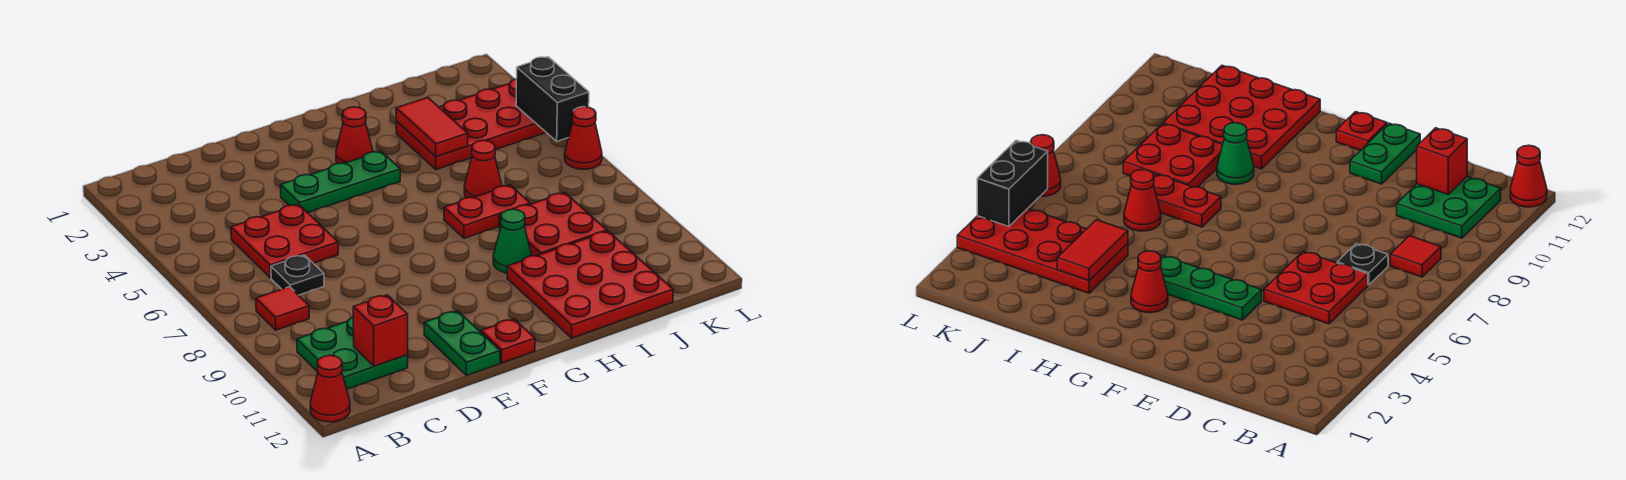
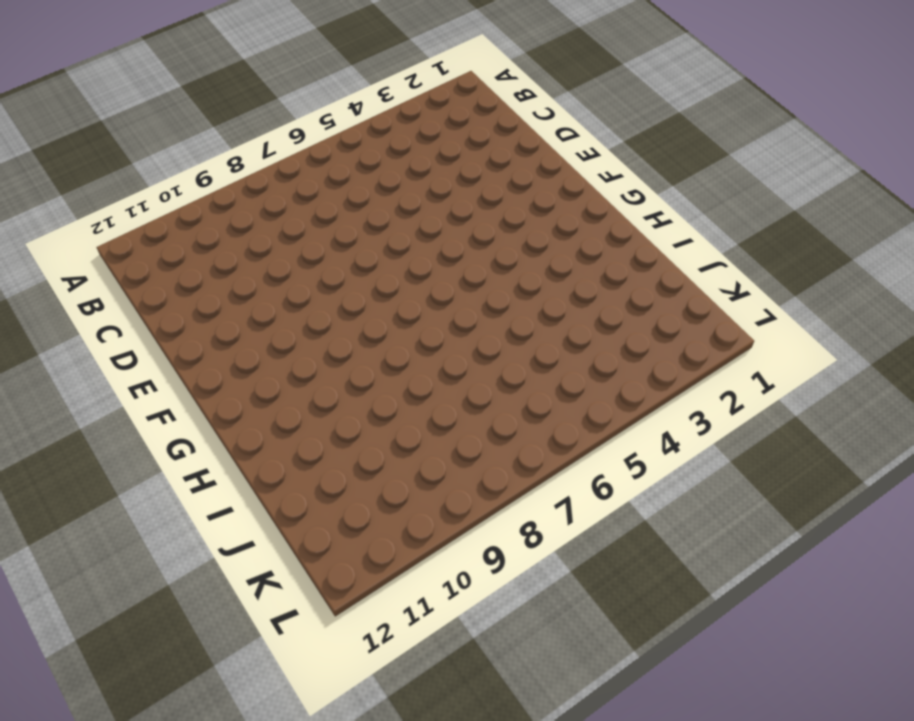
none -> red cone A12 level 1
none -> red tile B8 level 1
none -> green plate B10:C11 level 1

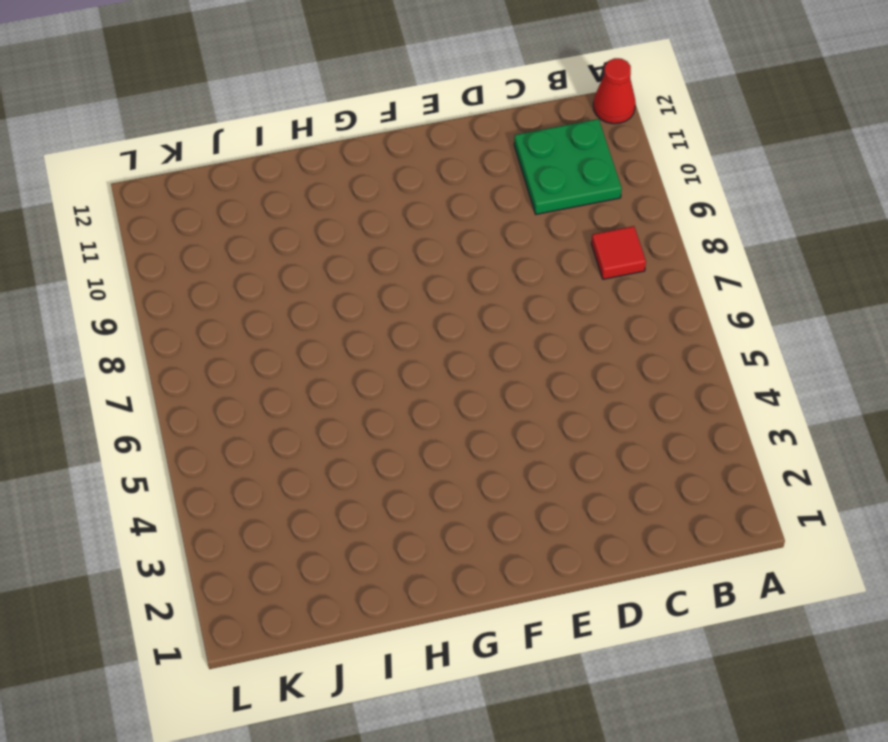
none -> red plate C5:D6 level 1
none -> black plate C7 level 1
none -> green plate E4:G4 level 1

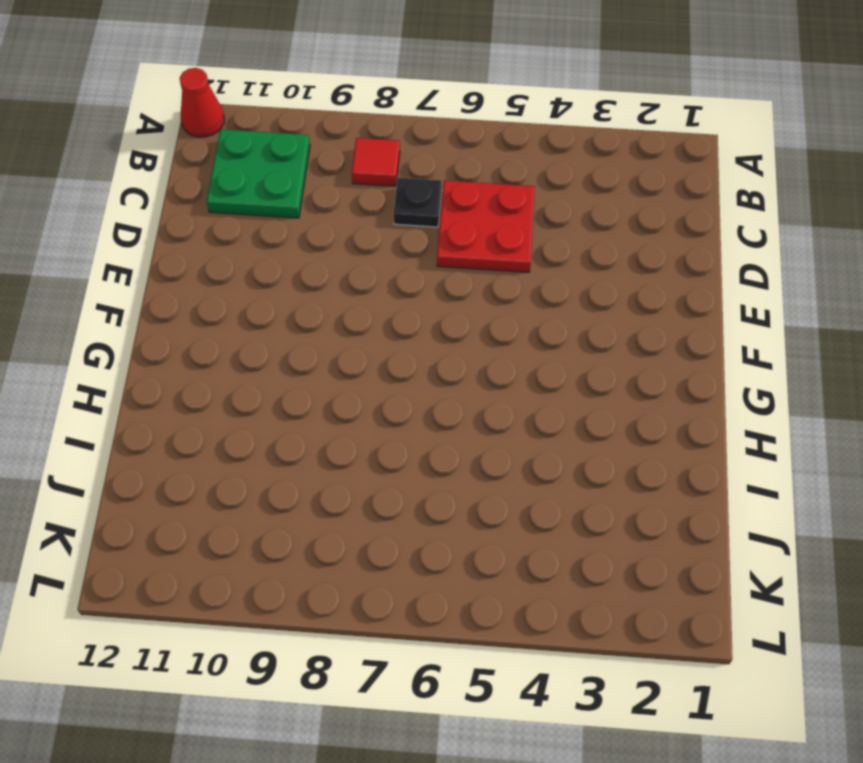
none -> green plate E4:G4 level 1
none -> green plate E11:E12 level 1
none -> red plate F12 level 1

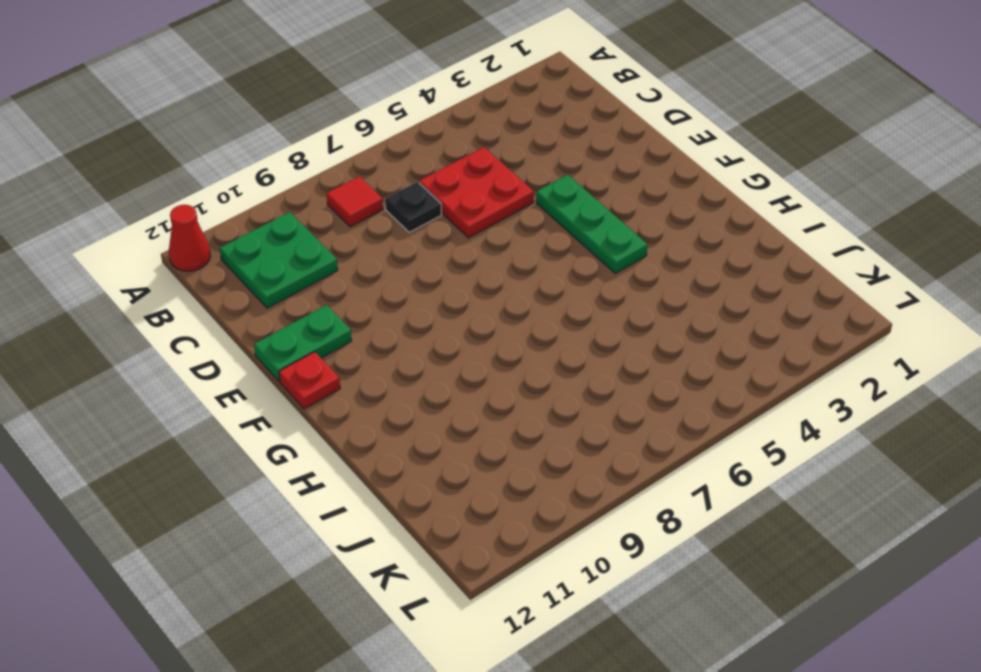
none -> red cone G3 level 1
none -> red plate H7:I7 level 1
none -> green cone H9 level 1

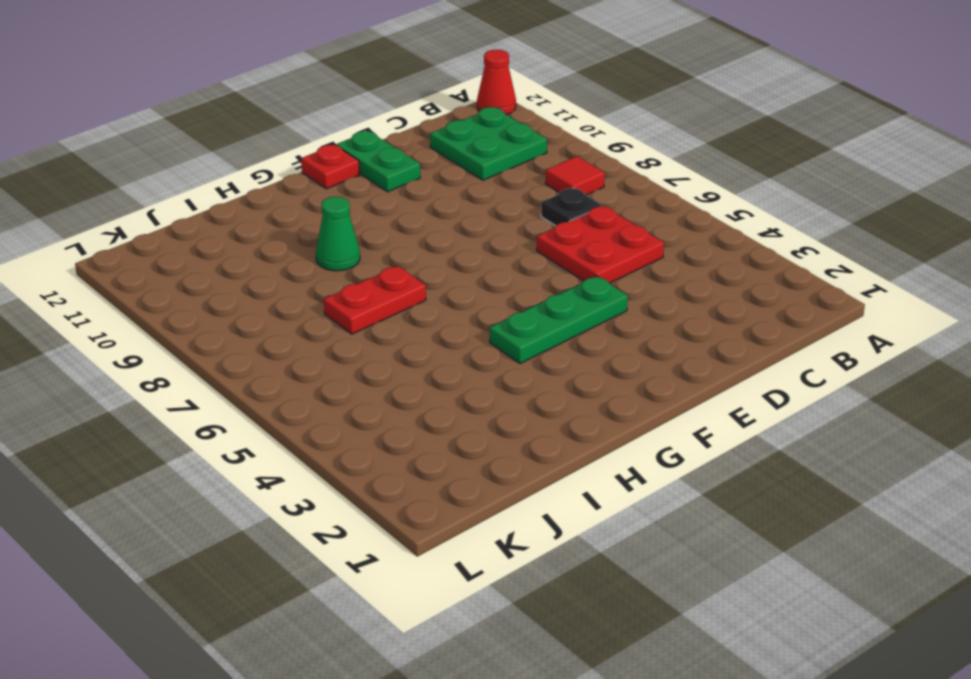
none -> red cone G3 level 1
none -> red plate H10:J12 level 1
none -> red plate I3:L4 level 1

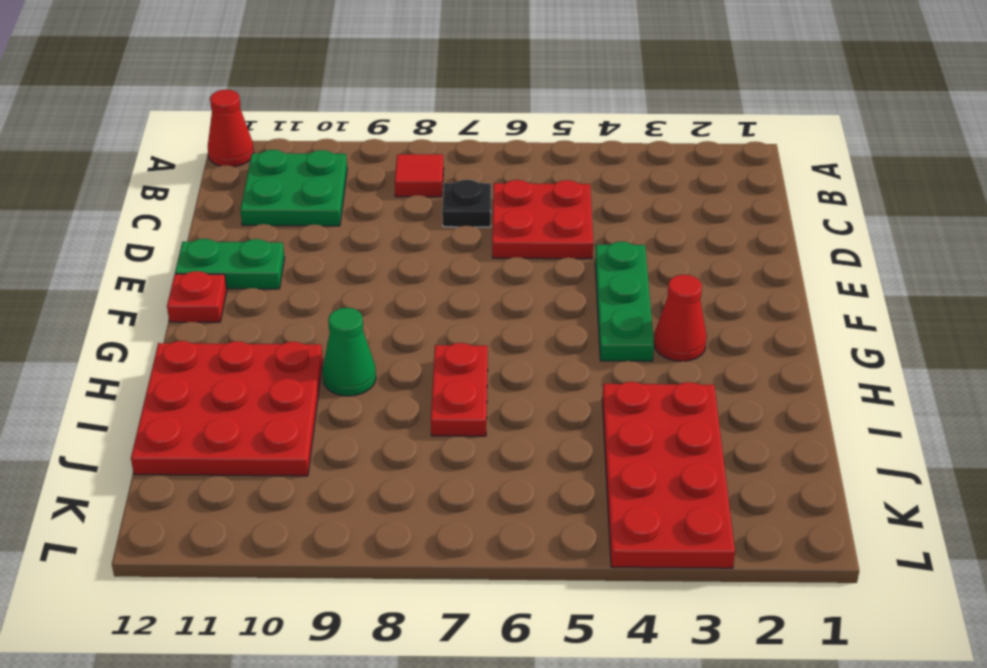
none -> red cone I6 level 1
none -> red plate I8:J9 level 1
none -> red cone L6 level 1

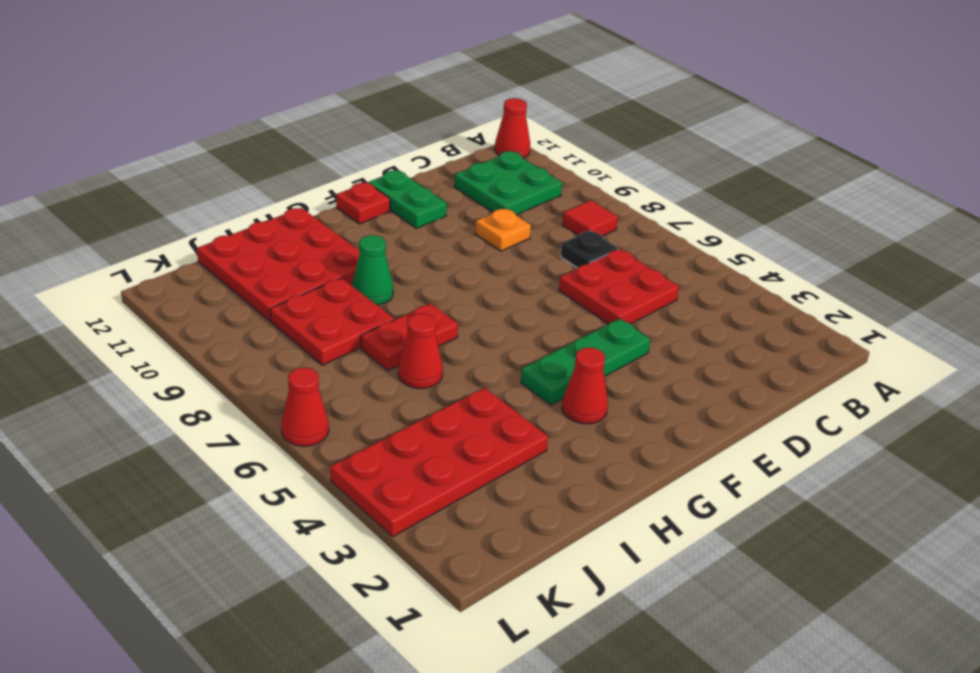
orange plate D9 level 1 -> none
none -> red brick C11 level 2
none -> red tile I3:I4 level 2
none -> black brick L4:L5 level 2

